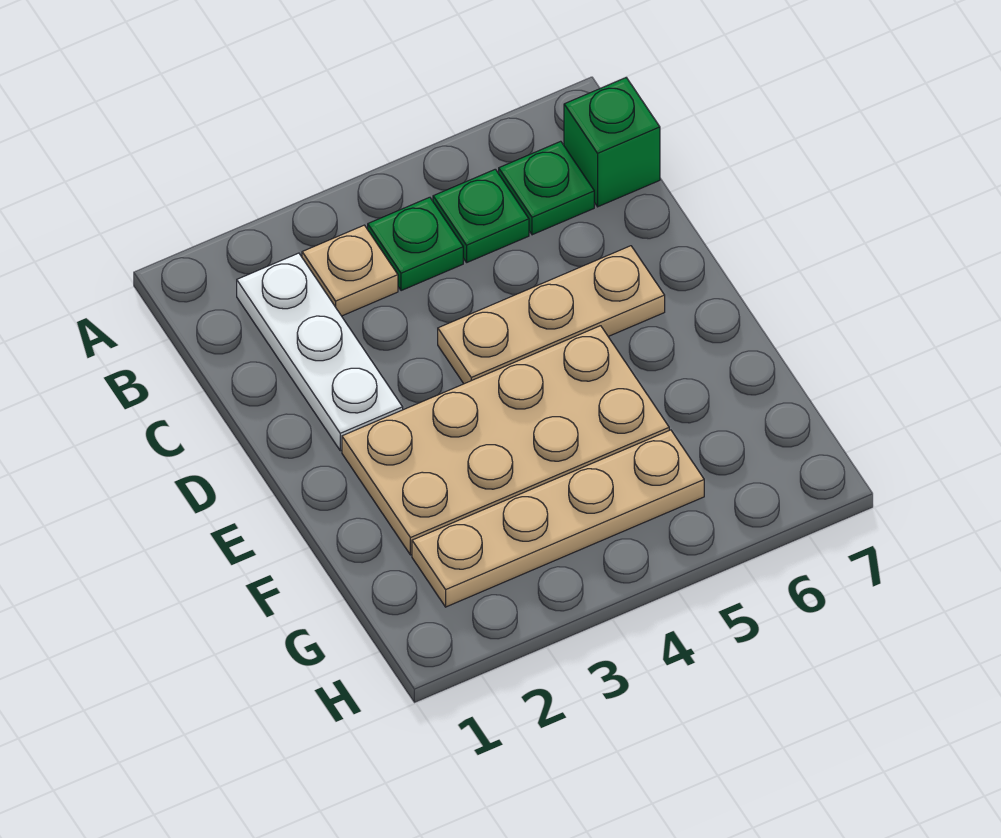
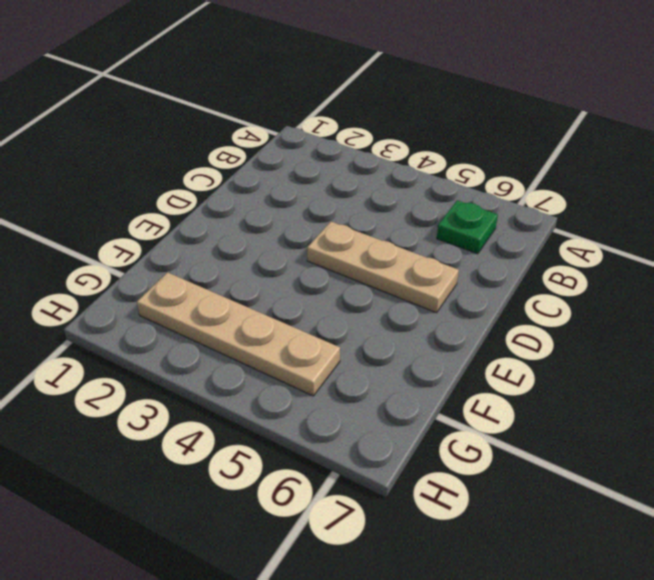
none -> white plate B2:D2 level 1
none -> tan plate B3 level 1

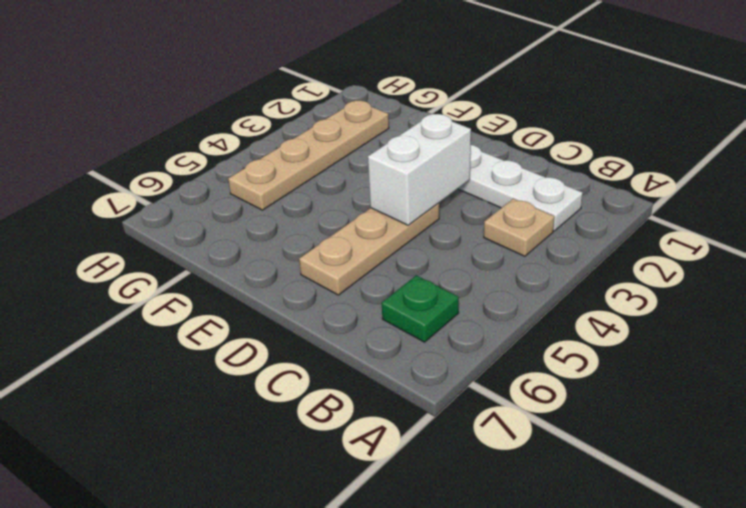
white brick D3:D4 level 2 -> none
none -> green plate B4 level 1
none -> green plate B5 level 1

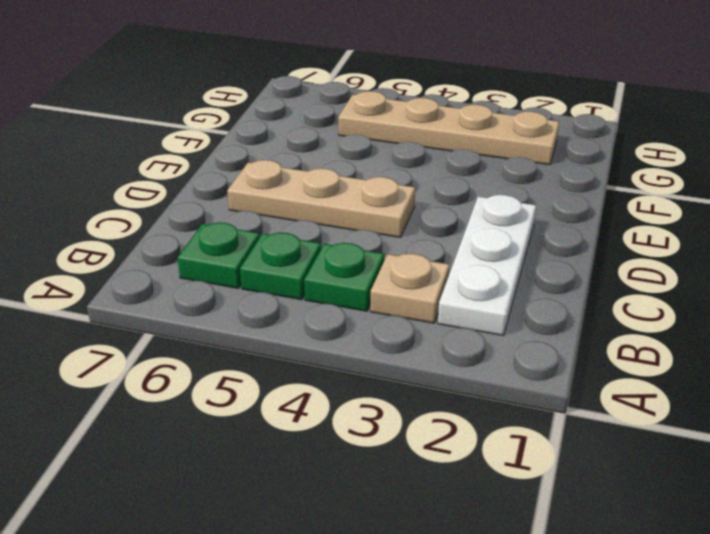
none -> green brick B7 level 1
none -> tan plate E2:F5 level 1

